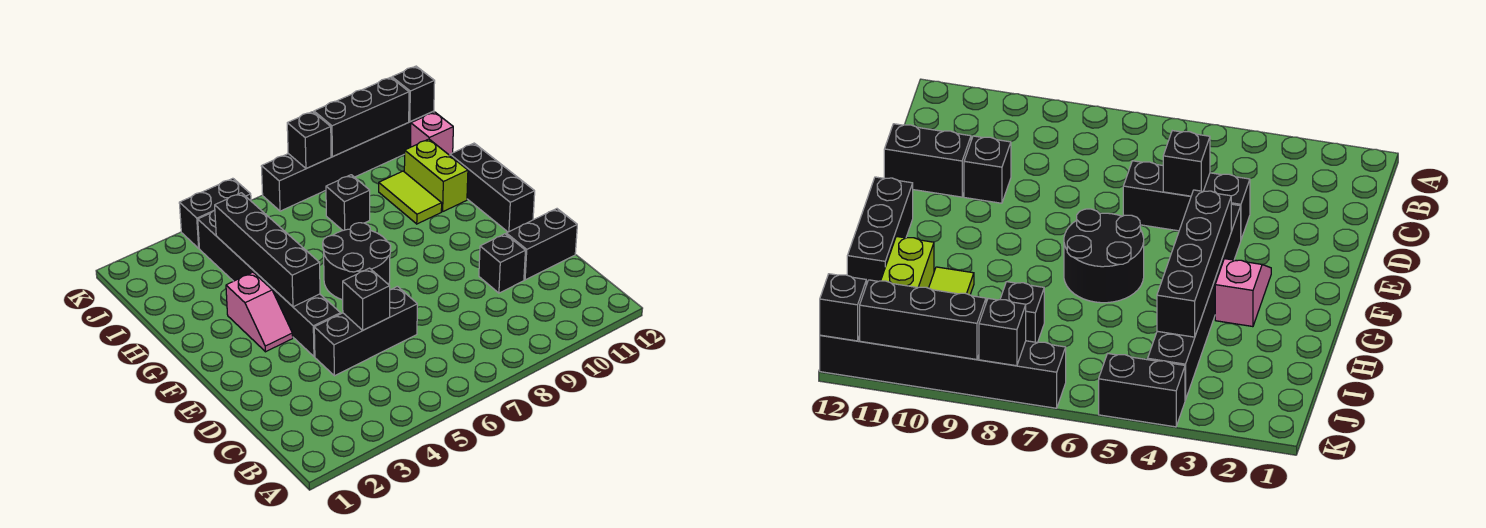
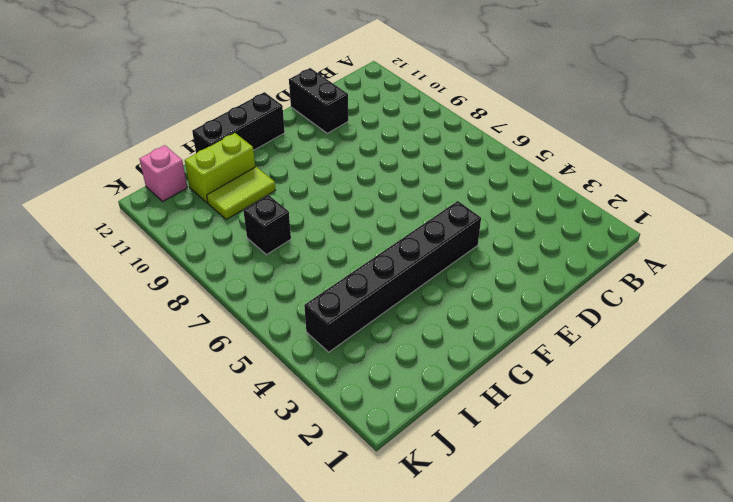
none -> black brick D4:D6 level 1
none -> black brick D10 level 1
none -> pink slope F3:G3 level 1 top G

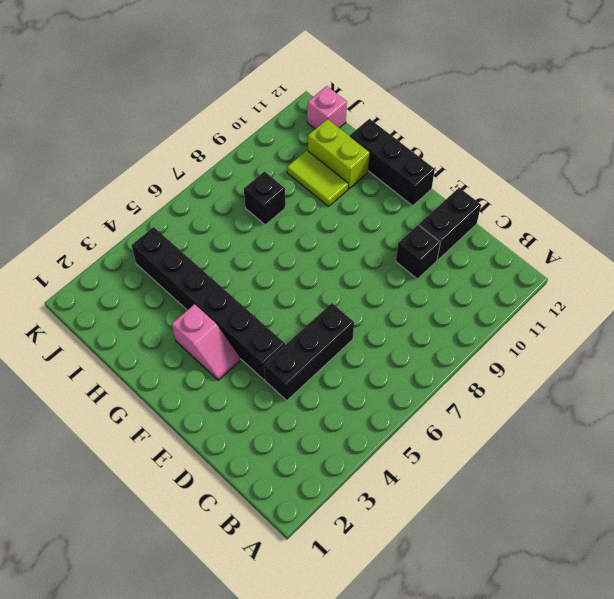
none -> black round brick F6:G7 level 1
none -> black brick K4:K5 level 1
none -> black brick K7:K12 level 1

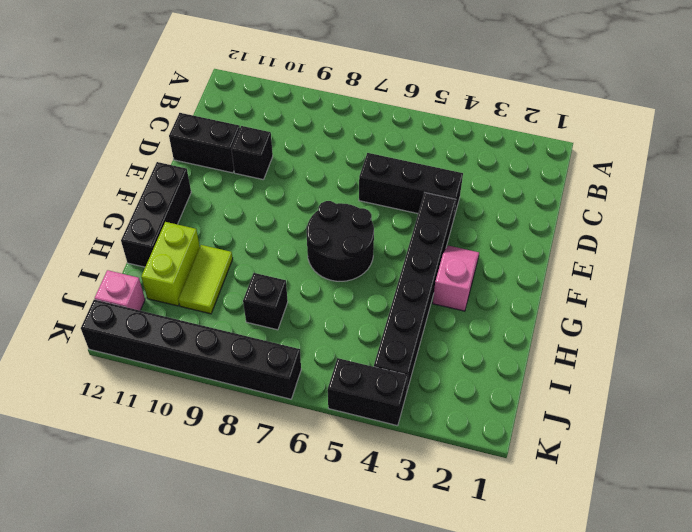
none -> black brick D5 level 2
none -> black brick F4:I4 level 2
none -> black brick K8 level 2

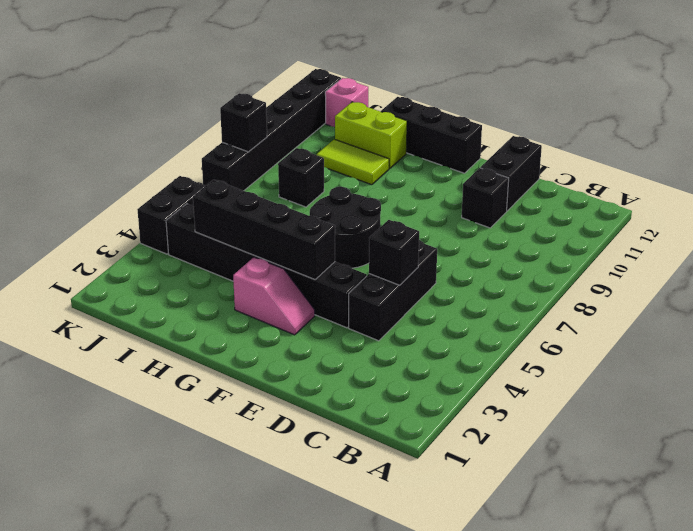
none -> black brick K9:K11 level 2
none -> black brick K12 level 2

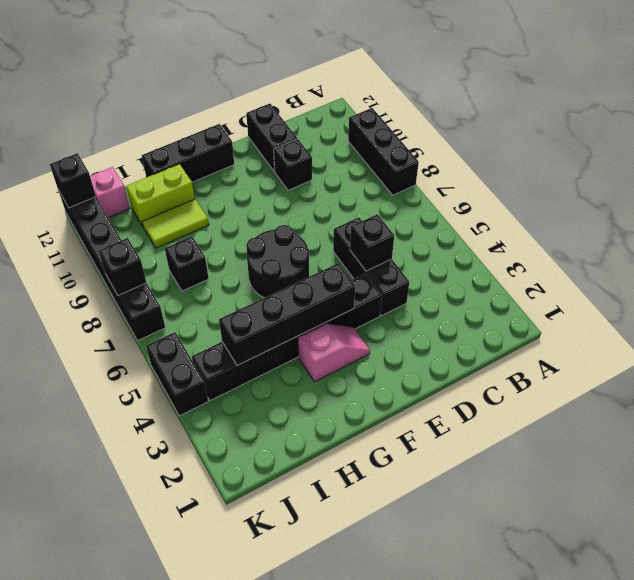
black brick A8:A10 level 1 -> black brick K9:K11 level 2

